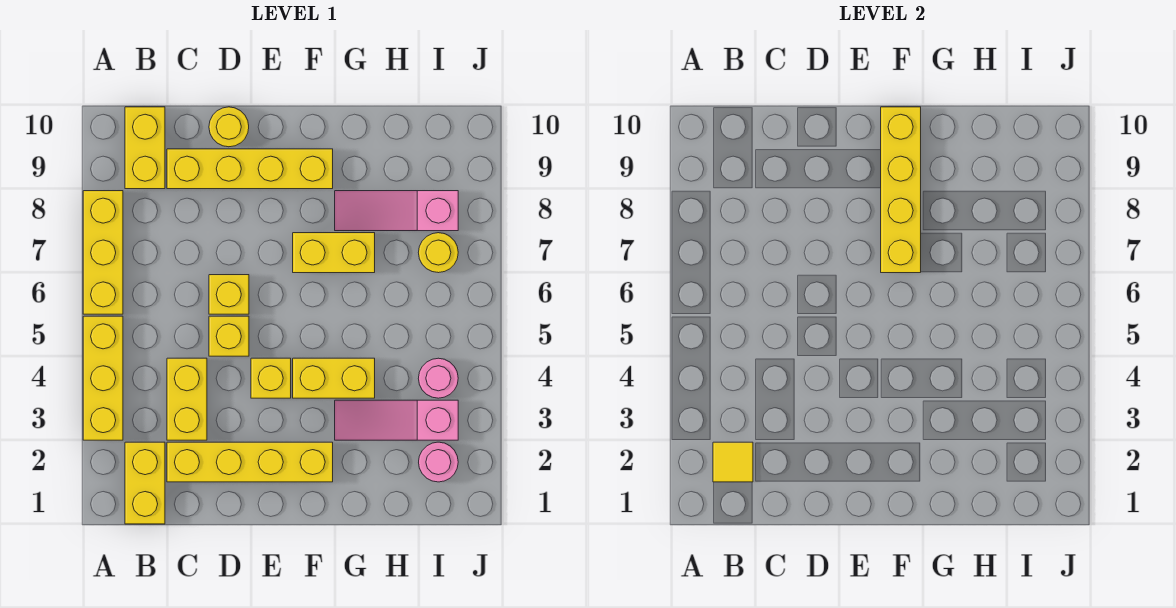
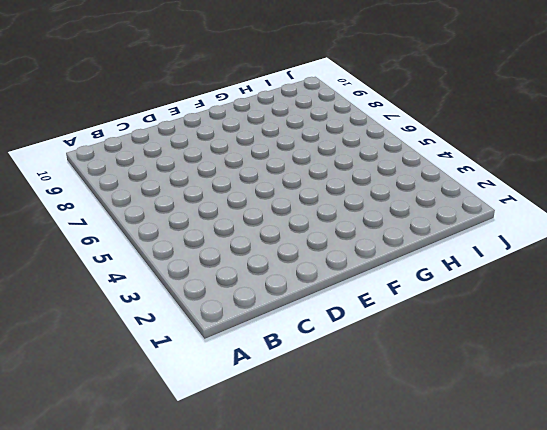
none -> yellow brick A3:A5 level 1
none -> yellow brick A6:A8 level 1
none -> yellow brick B1:B2 level 1

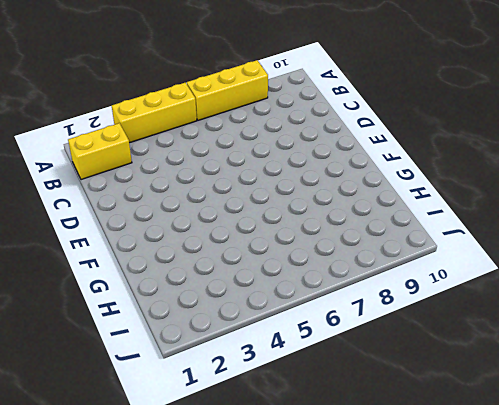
none -> yellow brick B9:B10 level 1
none -> yellow brick C2:F2 level 1
none -> yellow brick C3:C4 level 1

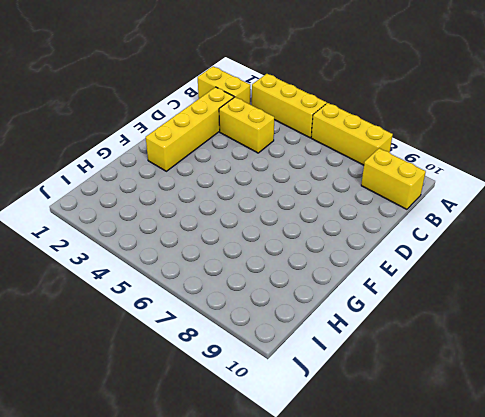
none -> yellow brick C9:F9 level 1
none -> yellow brick D5 level 1
none -> yellow brick D6 level 1

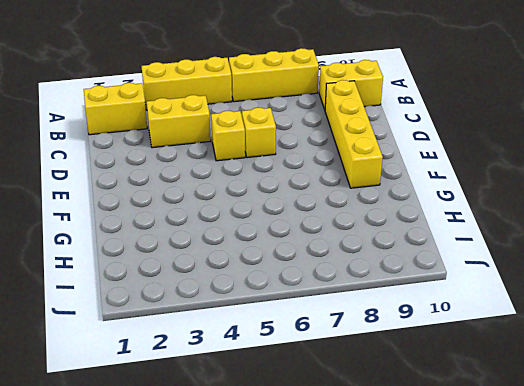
none -> yellow brick C2:F2 level 1
none -> yellow round brick D10 level 1
none -> yellow brick E4 level 1

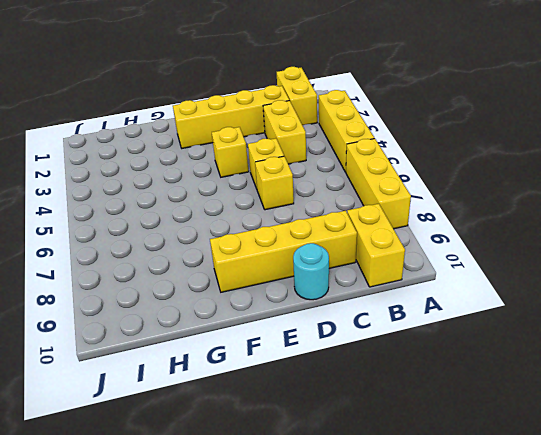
cyan round brick D10 level 1 -> yellow round brick D10 level 1
none -> yellow brick F4:G4 level 1
none -> yellow brick F7:G7 level 1
none -> pink slope G3:I3 level 1 top I

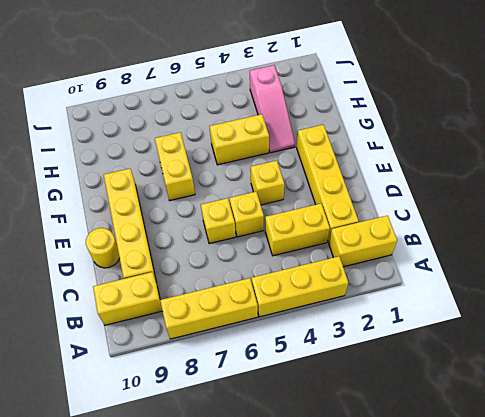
yellow brick G4:G5 level 1 -> yellow brick F4:G4 level 1
none -> pink slope G8:I8 level 1 top I
none -> pink round brick I2 level 1
none -> pink round brick I4 level 1

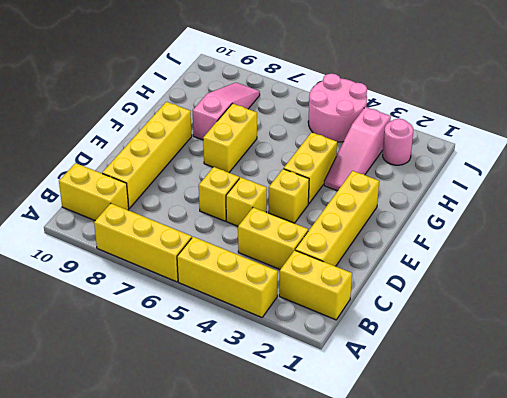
pink slope G8:I8 level 1 top G -> pink slope G8:I8 level 1 top I
pink round brick I4:J5 level 1 -> pink round brick I4 level 1
none -> yellow round brick D10 level 1
none -> yellow round brick I7 level 1
none -> yellow tile B2 level 2

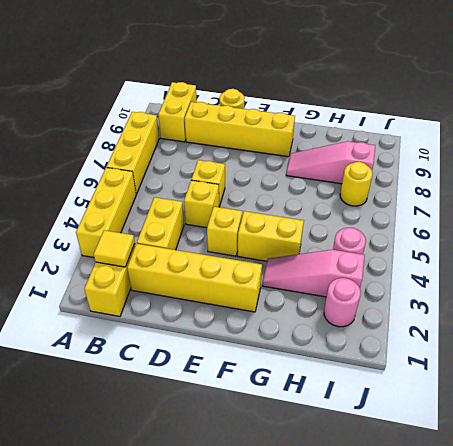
none -> yellow brick F7:G7 level 1
none -> yellow brick F7:F10 level 2

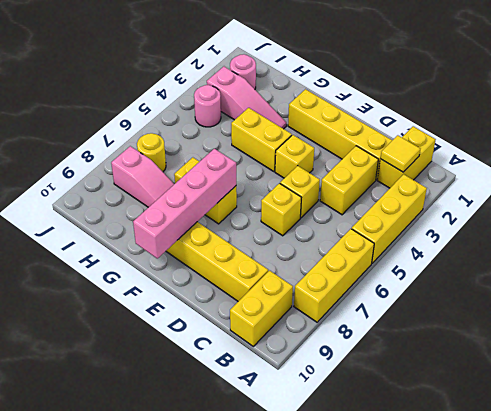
pink brick F7:F10 level 2 -> yellow brick F7:F10 level 2
none -> yellow round brick D10 level 1

